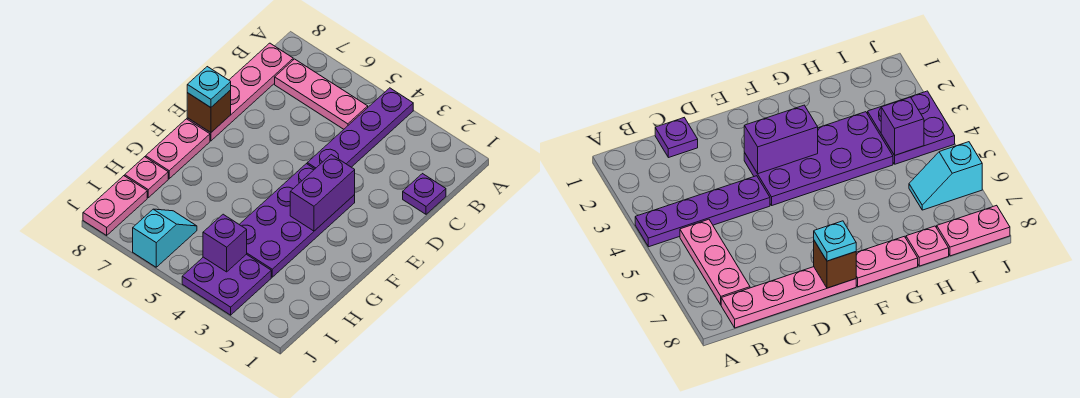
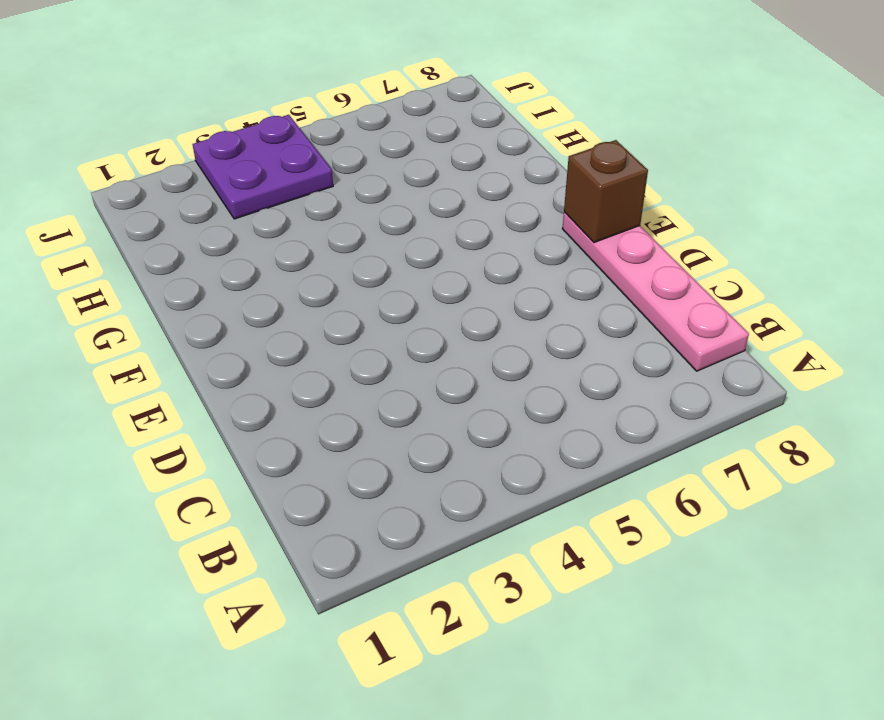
none -> purple plate A4:D4 level 1
none -> pink plate B5:B7 level 1
none -> purple plate C1 level 1

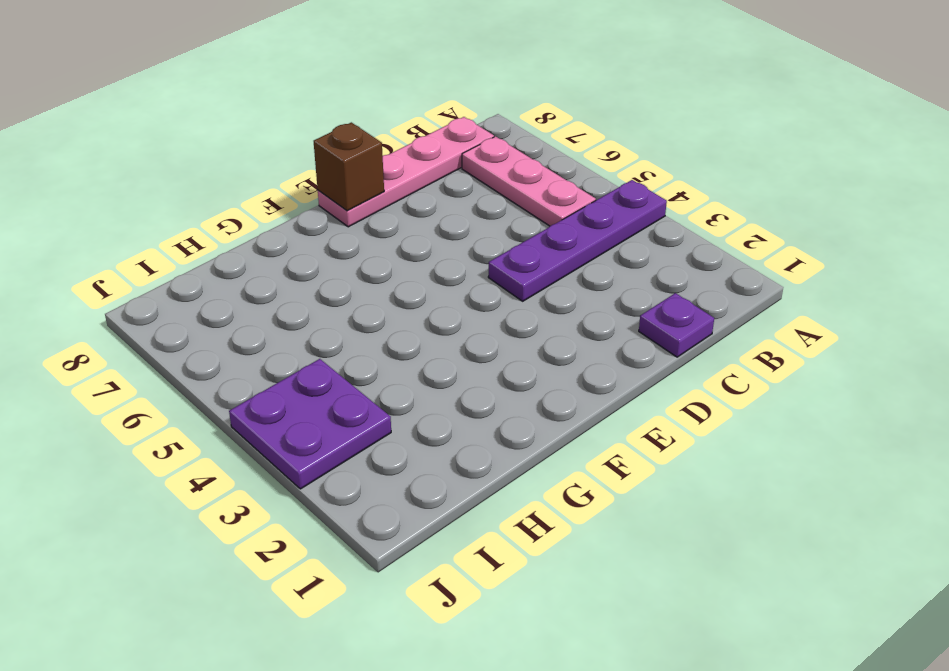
none -> purple plate E3:H4 level 1
none -> pink plate F8:G8 level 1
none -> pink plate H8 level 1

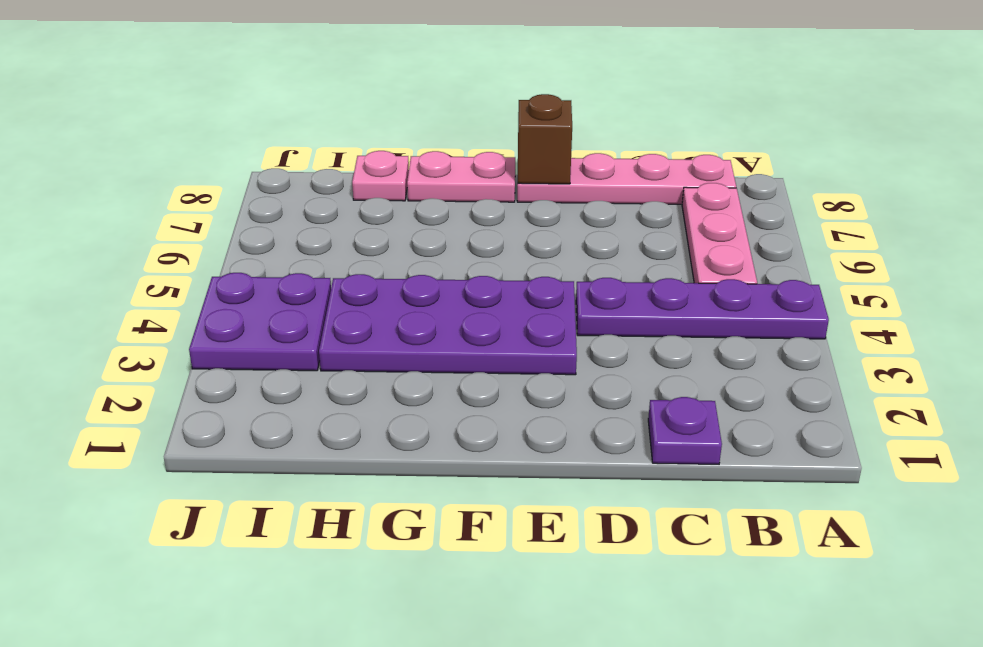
none -> cyan slope I6:J6 level 1 top J
none -> pink plate I8:J8 level 1
none -> purple brick E3:F3 level 2

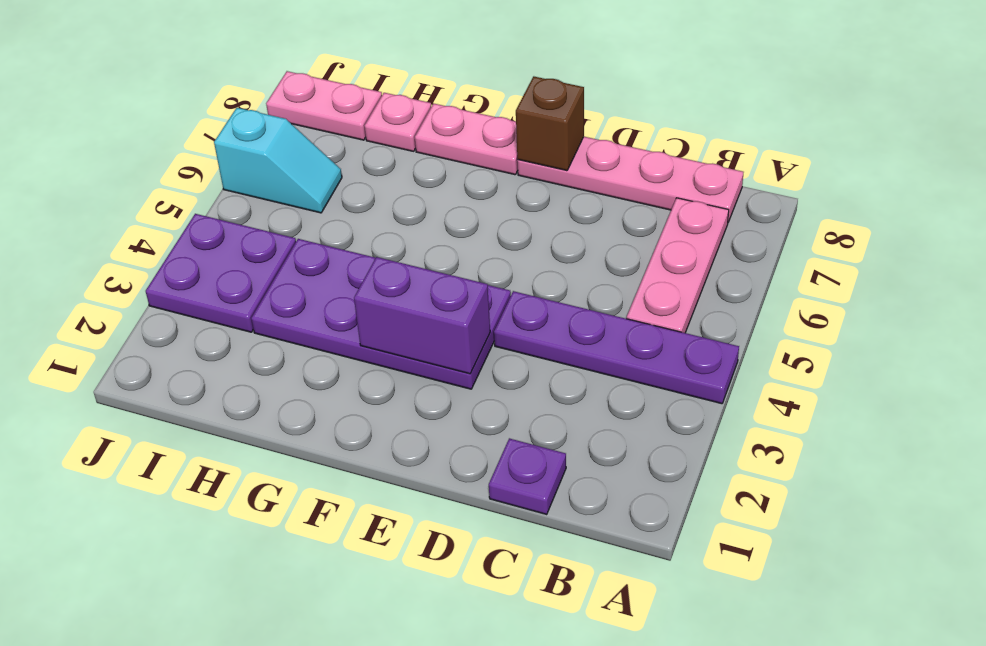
none -> purple brick I4 level 2
none -> cyan plate E8 level 3

